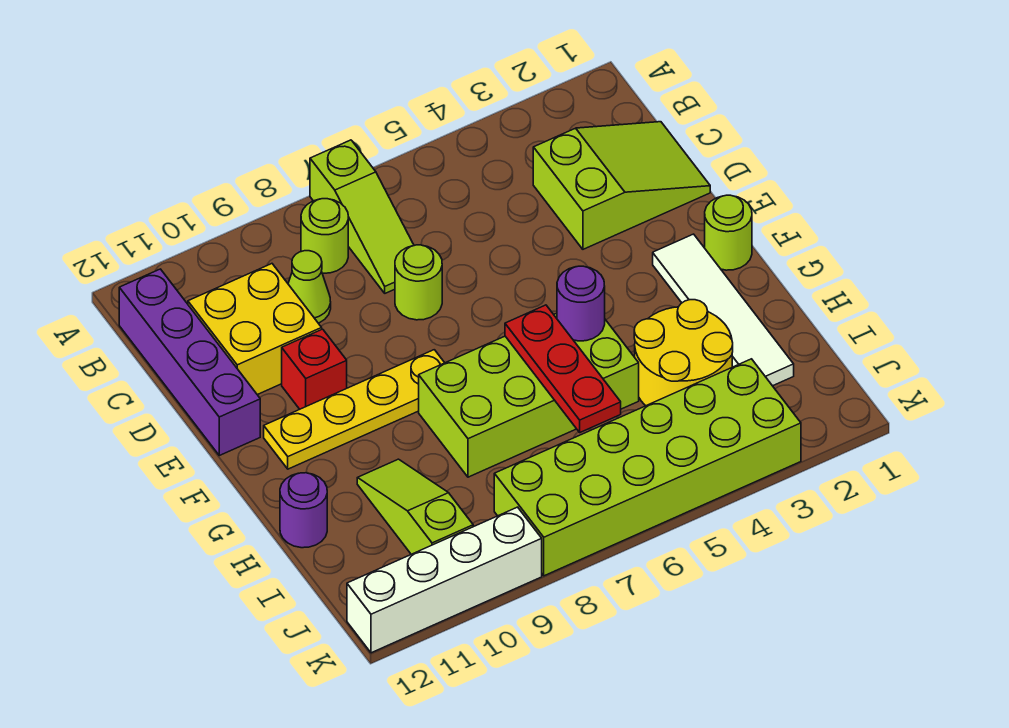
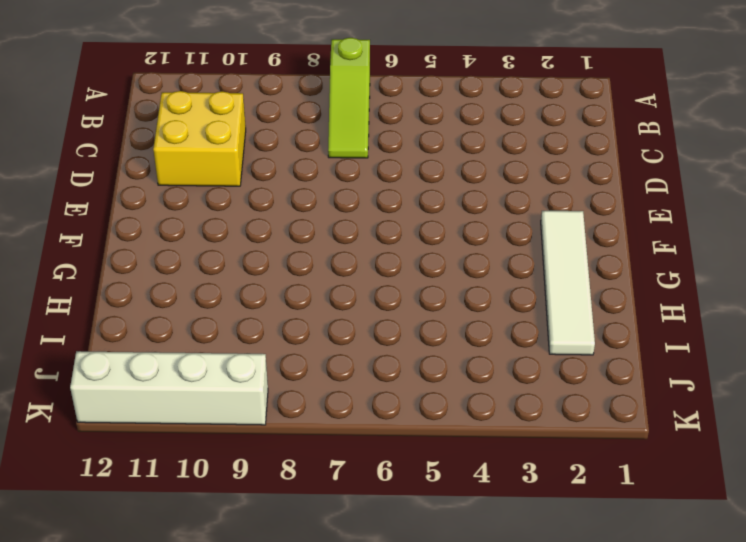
none -> lime round brick B8 level 1
none -> purple brick B12:E12 level 1
none -> lime slope C1:D3 level 1 top 3

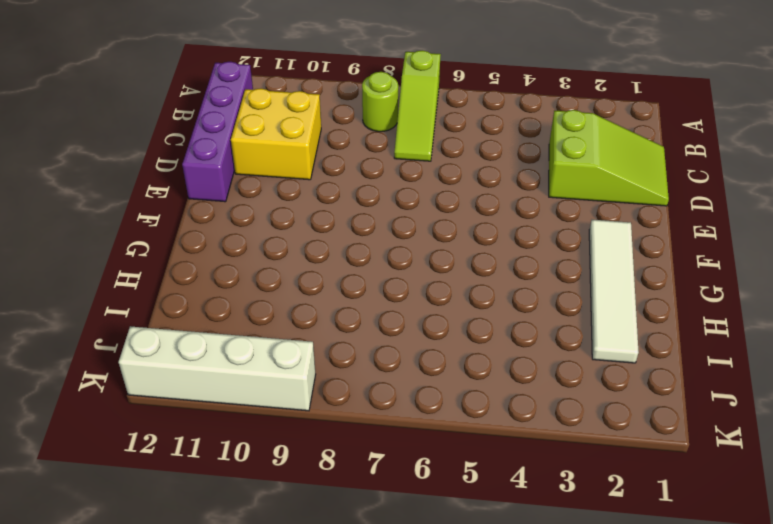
none -> lime cone C9 level 1
none -> lime round brick D7 level 1
none -> red brick E10 level 1

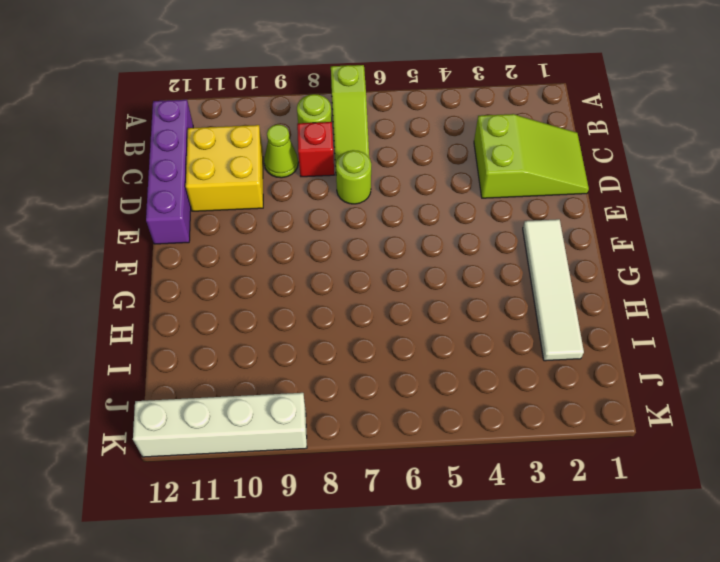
red brick C8 level 1 -> red brick E10 level 1
none -> lime round brick F1 level 1
none -> yellow plate F8:F11 level 1
none -> lime brick G5:H8 level 1

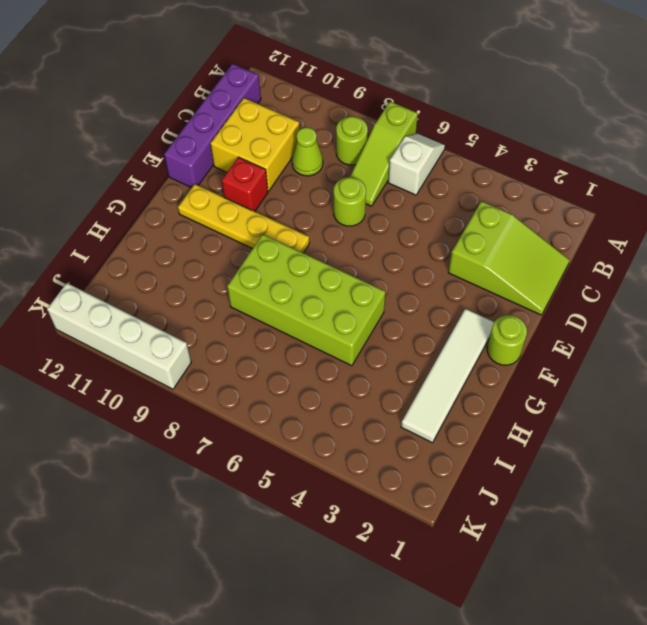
white slope A6:B6 level 1 top B -> none
none -> yellow round brick H3:I4 level 1
none -> lime slope H10:J10 level 1 top J
none -> purple round brick H12 level 1

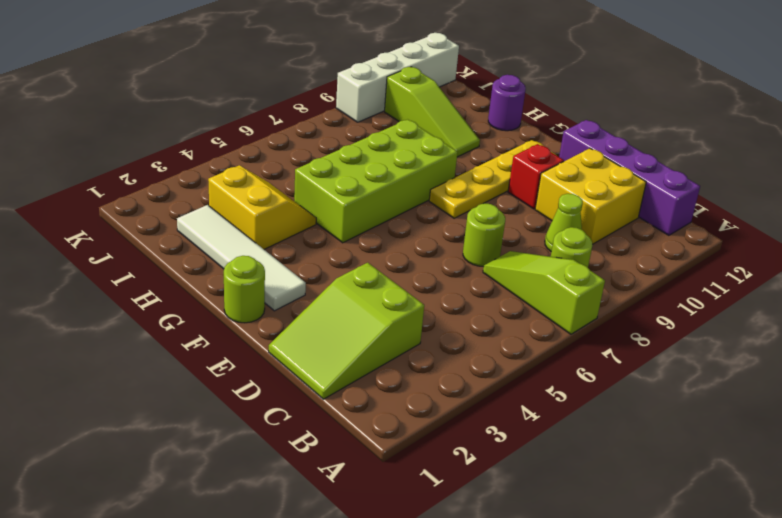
yellow slope H3:I4 level 1 top 3 -> yellow round brick H3:I4 level 1
none -> lime brick J3:K8 level 1
none -> purple round brick G5 level 2
none -> red plate G6:I6 level 2

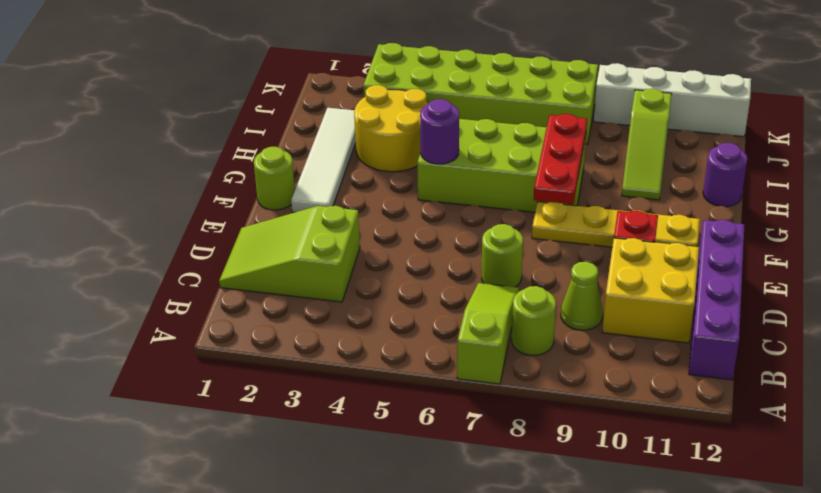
red plate F8:H8 level 2 -> red plate G6:I6 level 2

